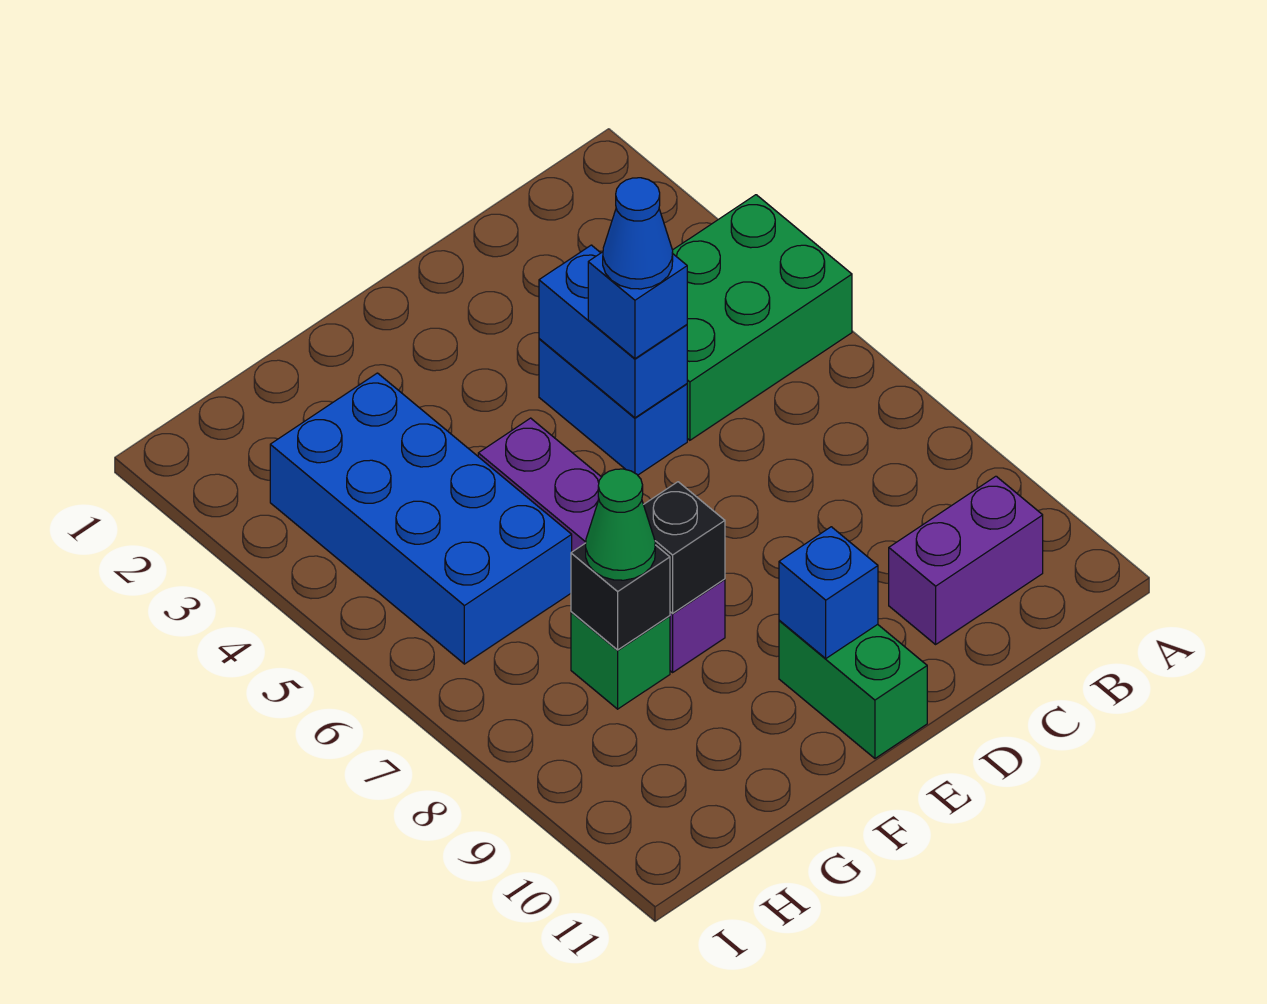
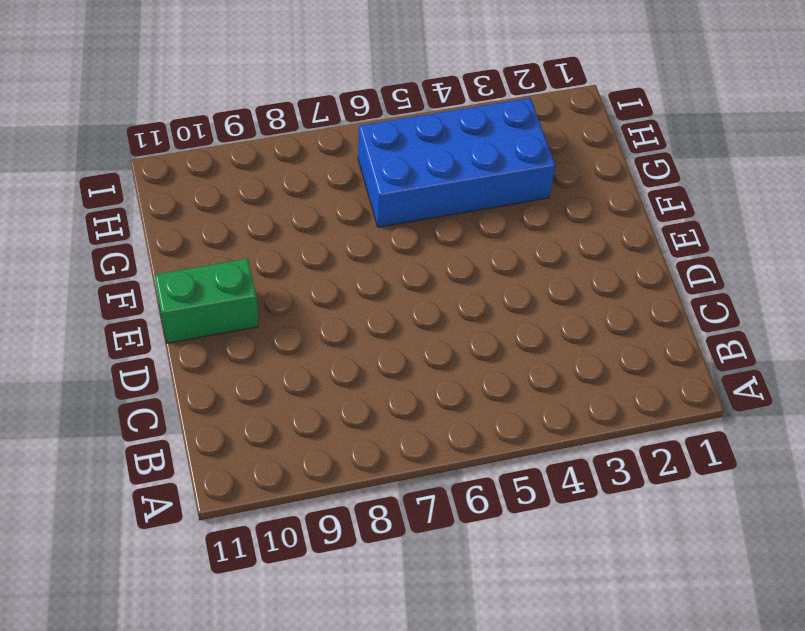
none -> green brick A4:C5 level 1
none -> purple brick B10:C10 level 1
none -> blue brick D4:D5 level 1

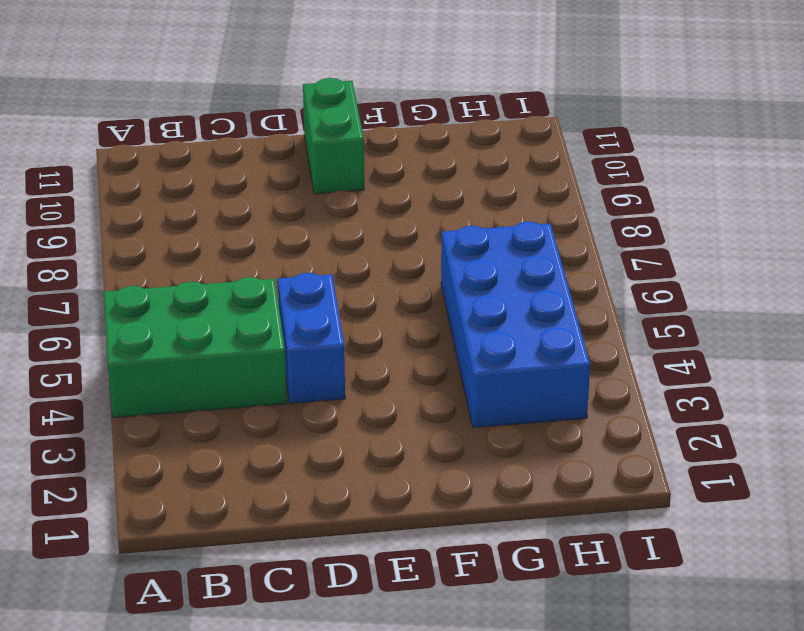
none -> purple brick B10:C10 level 1
none -> purple brick F5:F8 level 1
none -> green brick G8 level 1

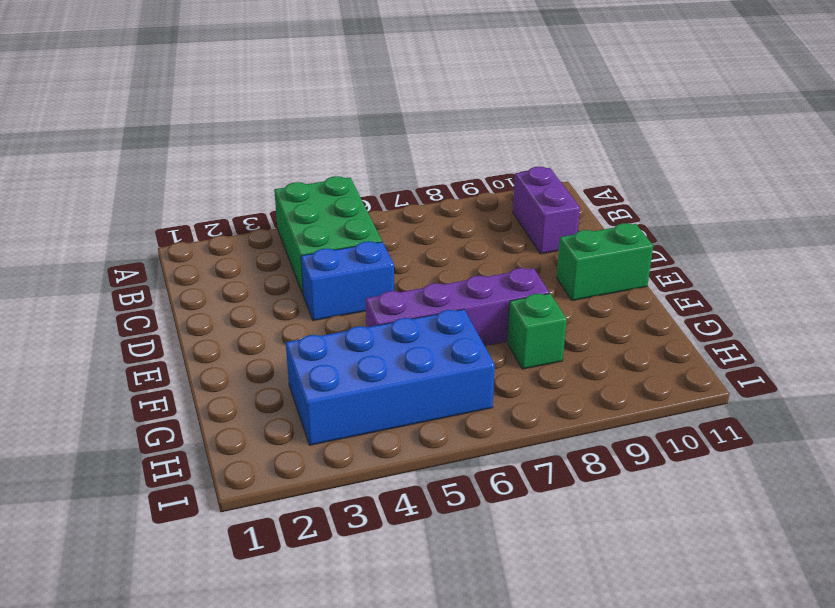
none -> blue brick D4:D5 level 2
none -> blue brick E10 level 2
none -> black brick F8 level 2

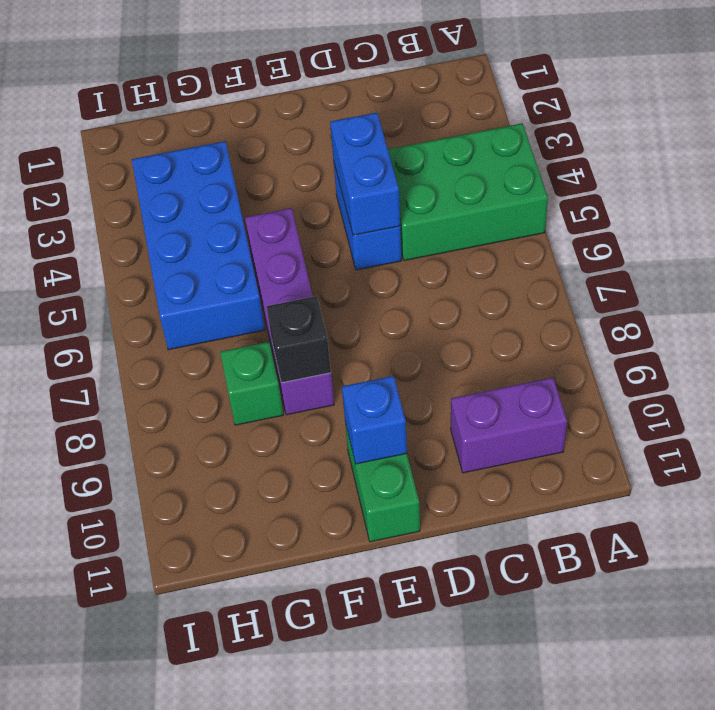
none -> black brick G8 level 2
none -> blue brick D5 level 3
none -> green cone G8 level 3

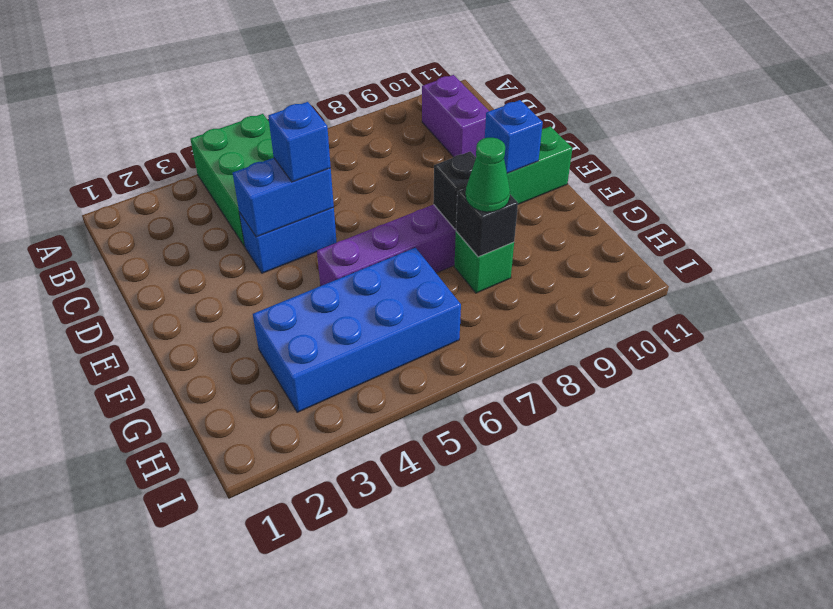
none -> blue cone D5 level 4

